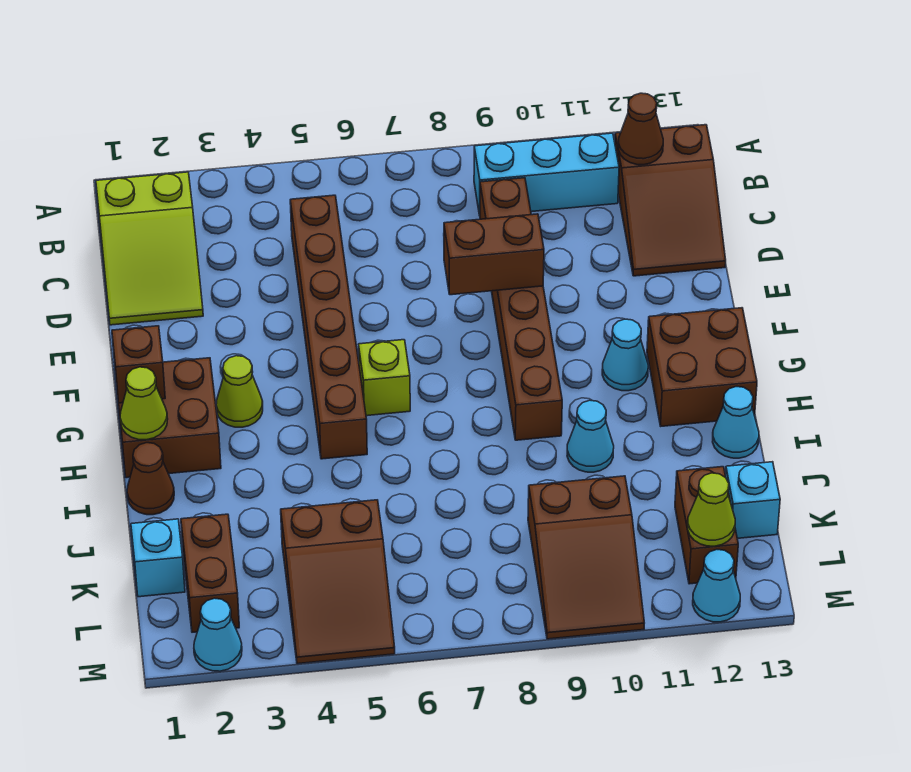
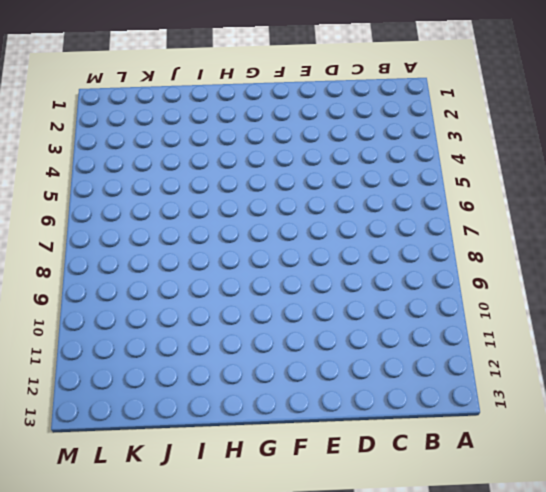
none -> lime slope B1:D2 level 1 top B
none -> cyan brick B9:B11 level 1
none -> brown slope B12:D13 level 1 top B

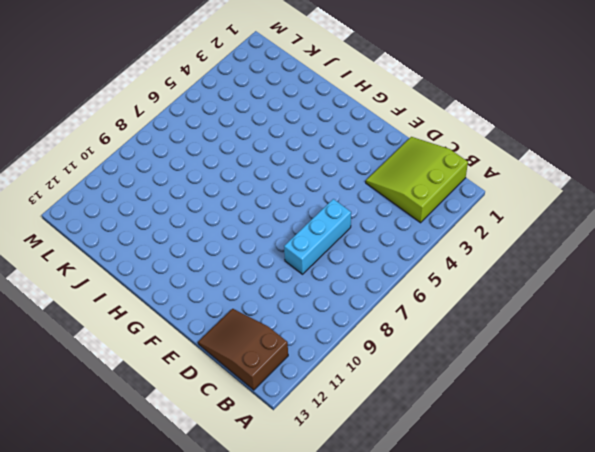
lime slope B1:D3 level 1 top B -> lime slope B1:D2 level 1 top B
cyan brick D6:D8 level 1 -> cyan brick B9:B11 level 1
none -> brown brick C5:H5 level 1
none -> brown brick C9:H9 level 1
none -> brown brick G1:H2 level 1

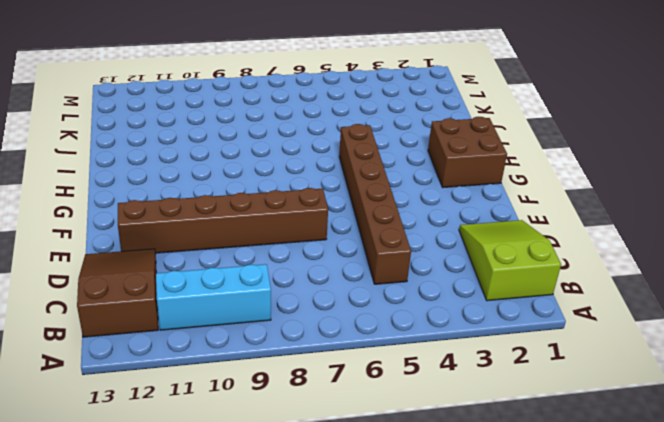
brown brick E7:E12 level 1 -> brown brick C9:H9 level 1
none -> lime cone G3 level 1
none -> lime brick G6 level 1
none -> cyan cone G11 level 1

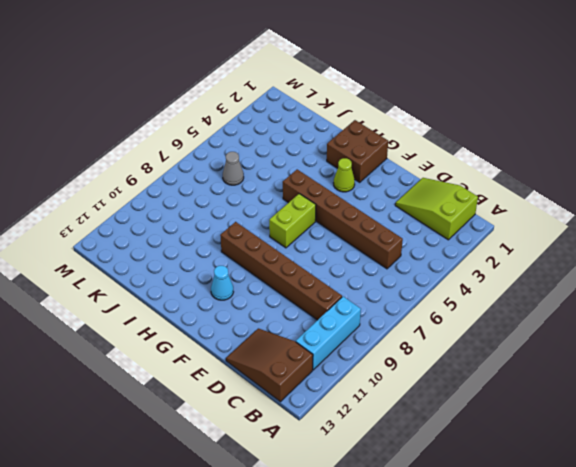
lime brick G6:G7 level 1 -> lime brick G6 level 1
grey cone K6 level 1 -> none
none -> brown brick G12:H13 level 1
none -> brown cone I1 level 1
none -> cyan cone I10 level 1

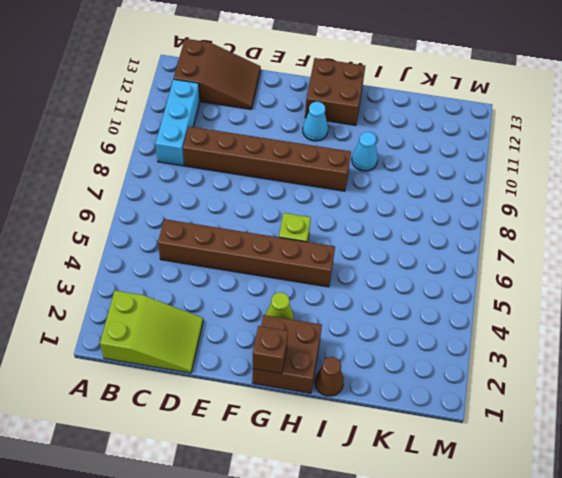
none -> cyan cone I13 level 1
none -> cyan brick K1 level 1
none -> brown brick K2:L2 level 1

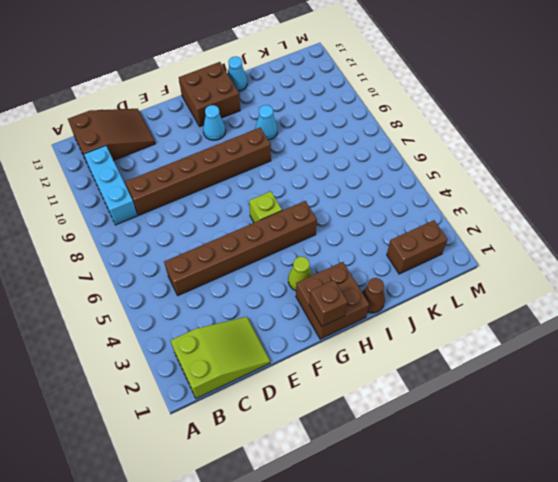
none -> cyan brick K1 level 1
none -> brown slope K4:M5 level 1 top K
none -> brown slope K9:M10 level 1 top K

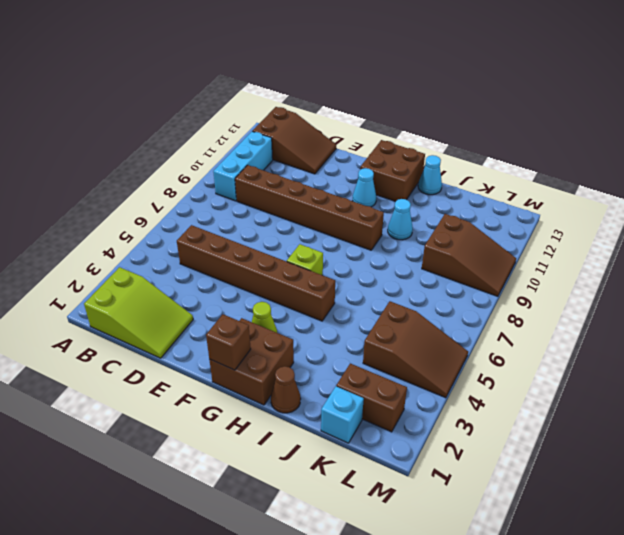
none -> brown brick K12:L12 level 1
none -> cyan brick K13 level 1
none -> cyan cone M2 level 1

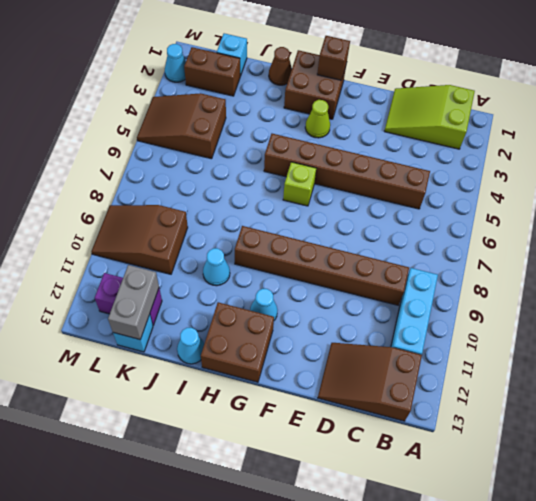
purple brick K12:L12 level 1 -> brown brick K12:L12 level 1
grey brick K12:K13 level 2 -> none
none -> cyan cone M12 level 1
none -> brown cone B12 level 2
none -> brown brick E8:E9 level 2

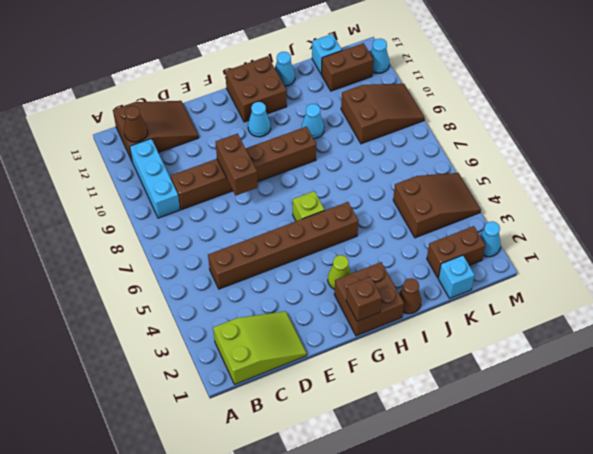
none -> lime cone H1 level 2
none -> lime cone L12 level 2

